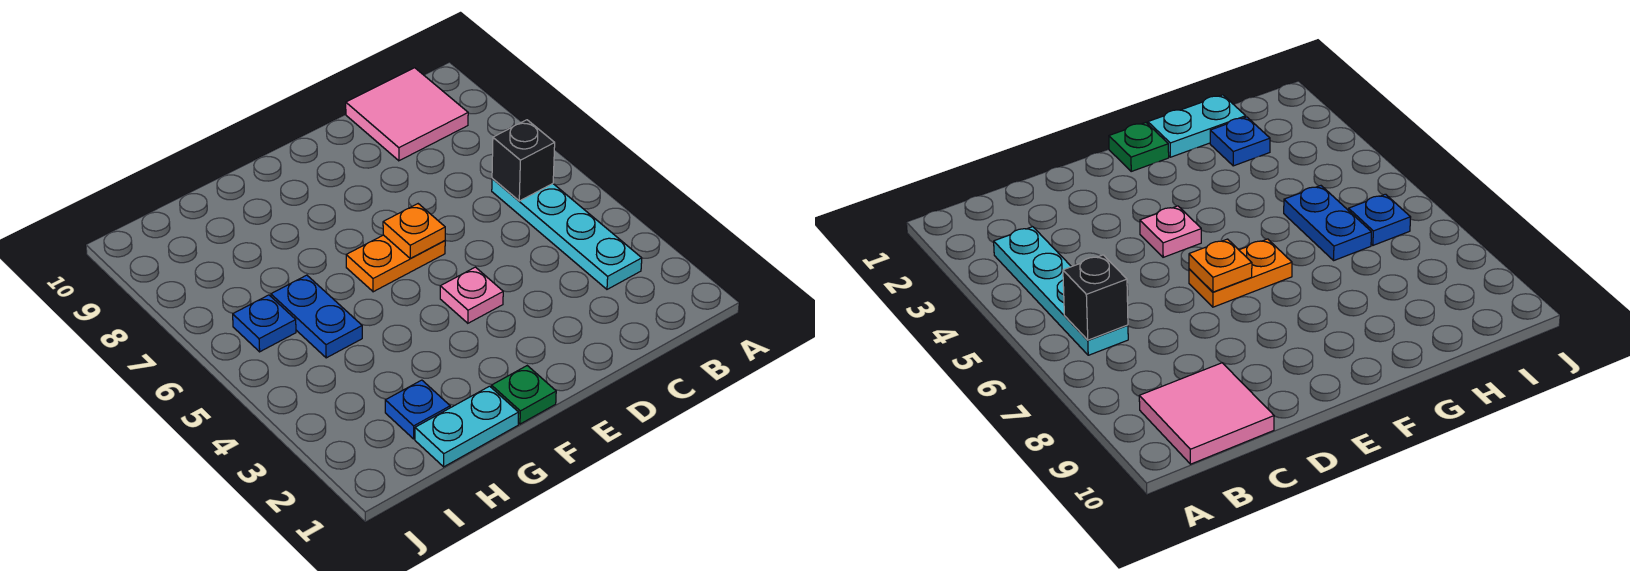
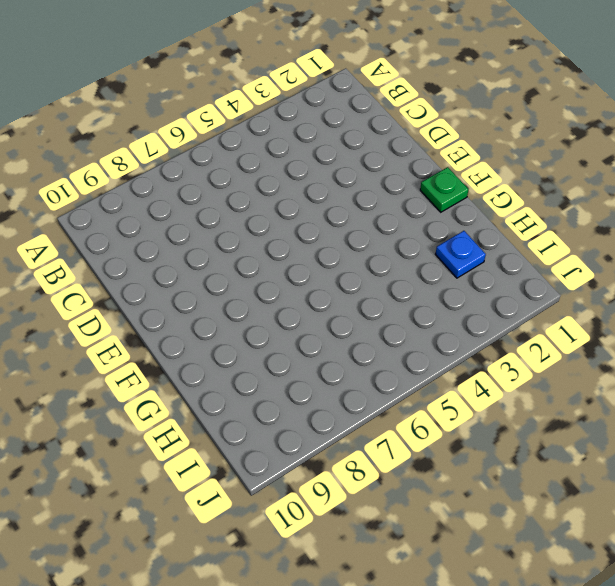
none -> cyan plate B3:B6 level 1
none -> pink tile B9:C10 level 1

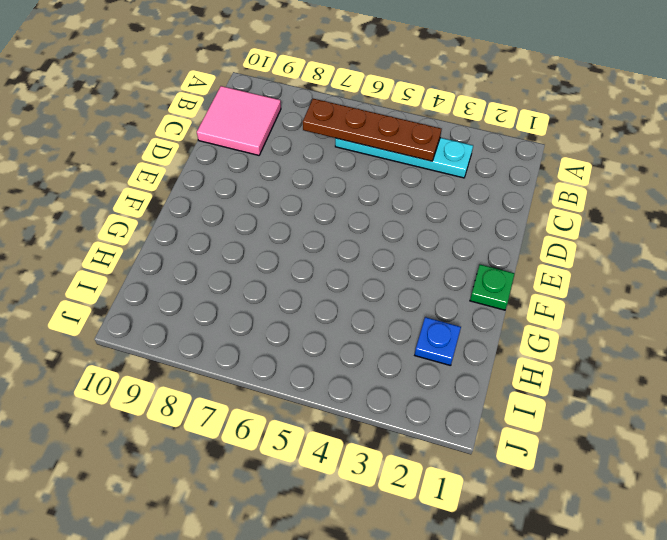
brown plate B4:B7 level 2 -> black brick B6 level 2
none -> pink plate E4 level 1
none -> orange plate E6:F6 level 1

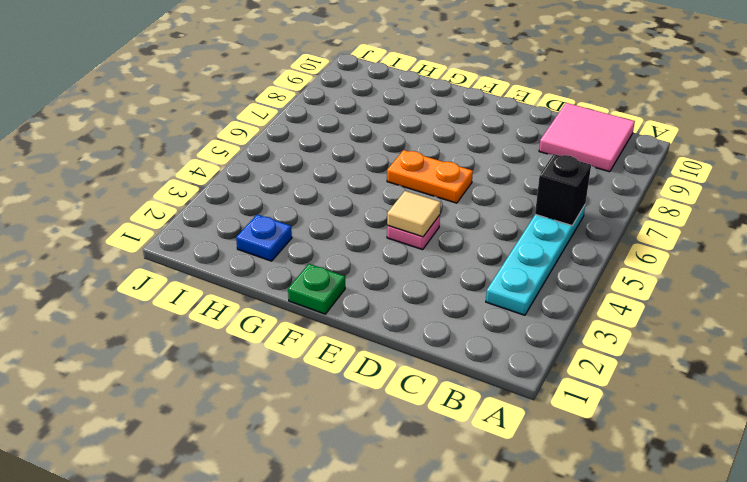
tan tile E4 level 2 -> none
none -> cyan plate G1:H1 level 1
none -> blue plate H5:H6 level 1

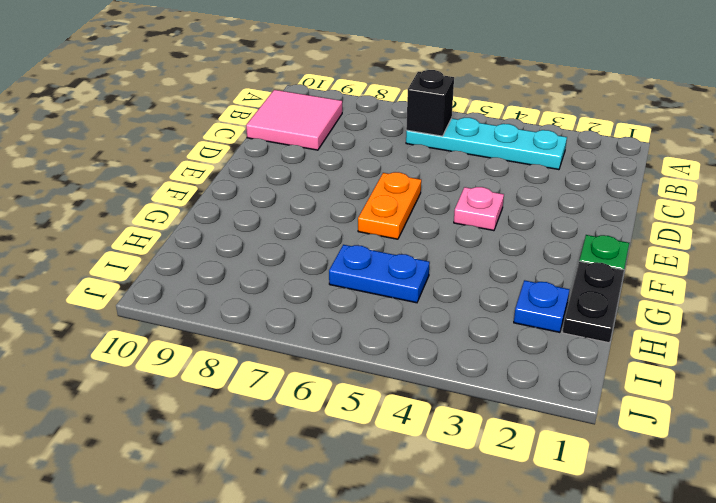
black plate G1:H1 level 1 -> cyan plate G1:H1 level 1
none -> blue plate I6 level 1
none -> orange plate E6 level 2

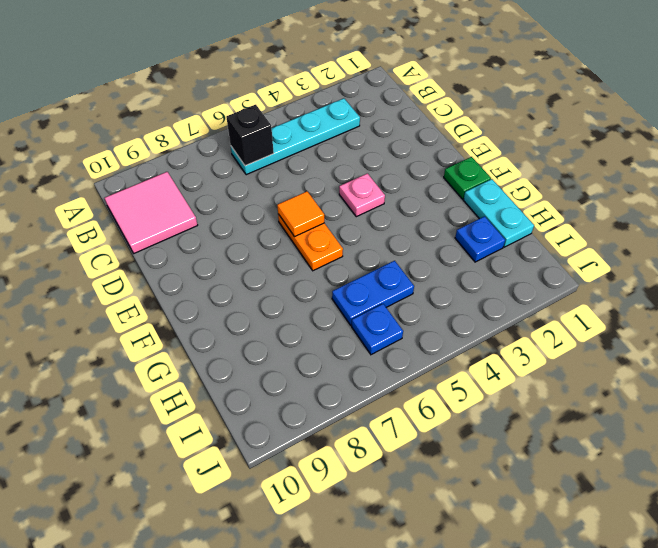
orange tile E6 level 2 -> orange plate E6 level 2

